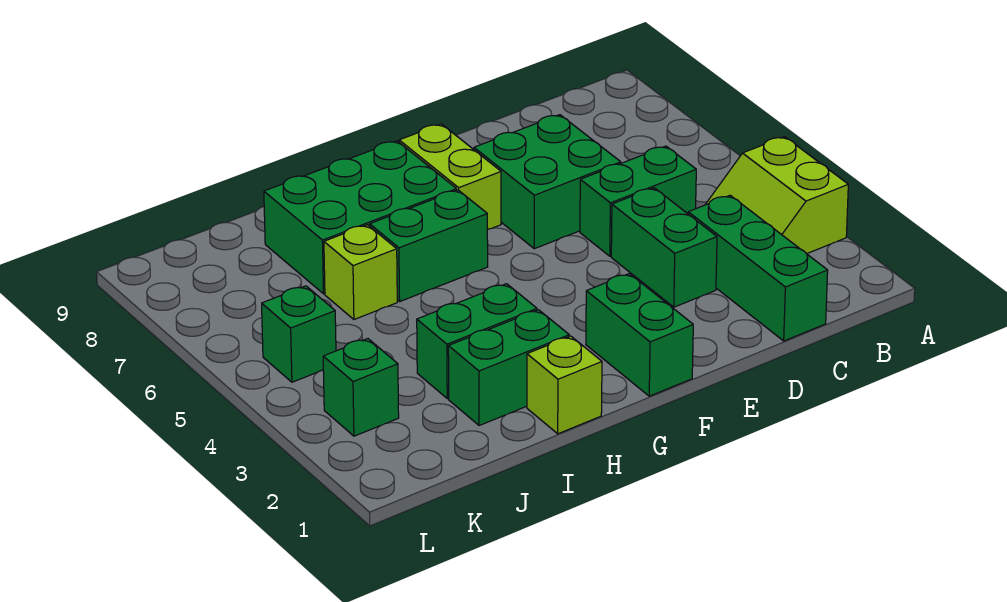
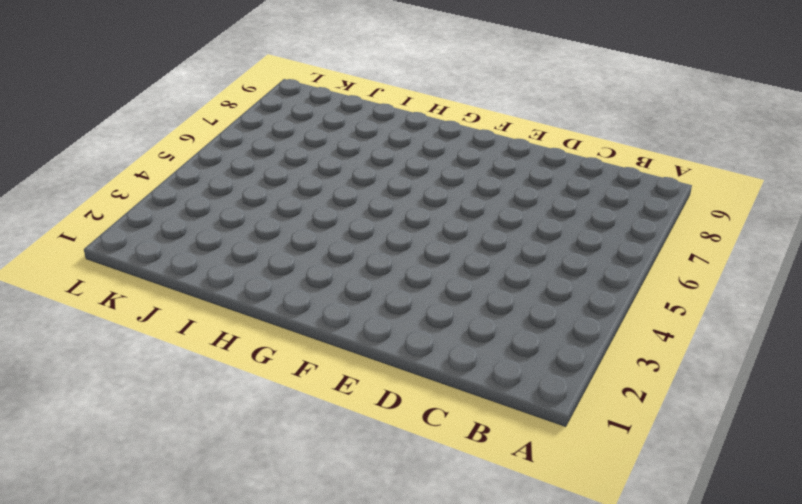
none -> lime slope A3:B4 level 1 top A
none -> green brick C1:C3 level 1
none -> green brick C5:D5 level 1

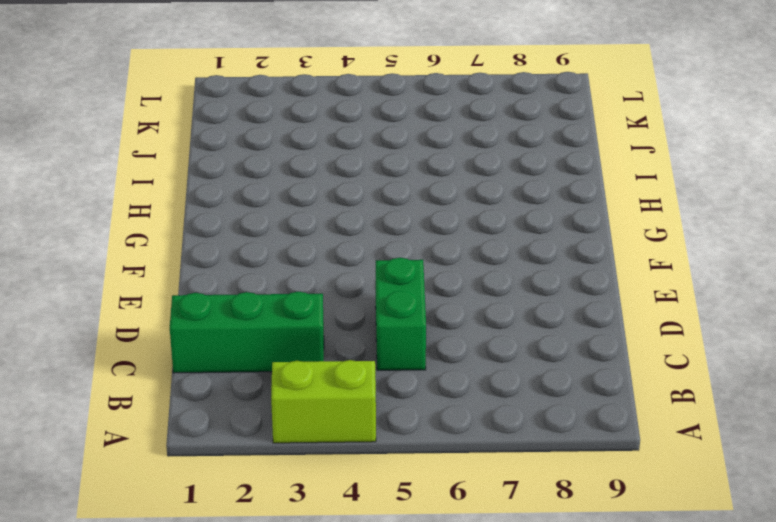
none -> green brick D3:D4 level 1
none -> green brick D6:E7 level 1
none -> green brick F1:F2 level 1

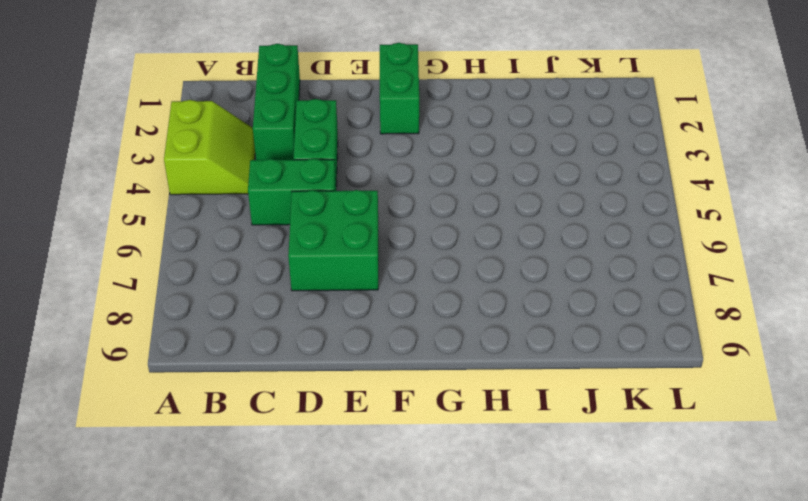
none -> lime brick F7:F8 level 1
none -> green brick G6:H6 level 1
none -> green brick G7:I8 level 1

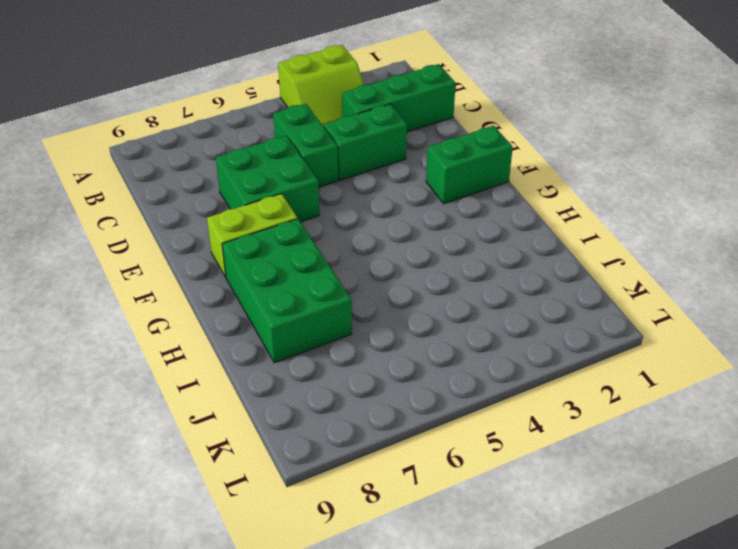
none -> green brick G6:H6 level 1
none -> lime brick H1 level 1
none -> green brick H2:I2 level 1

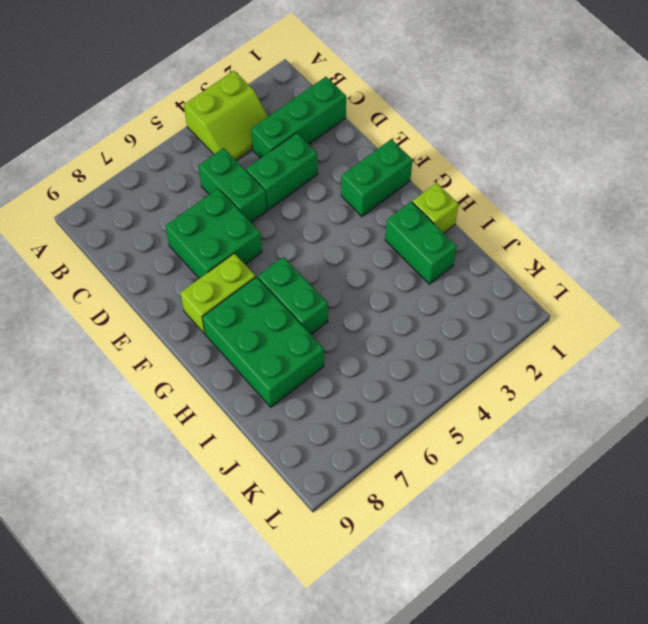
none -> green brick H3:I3 level 1
none -> lime brick I6 level 1
none -> green brick K3 level 1

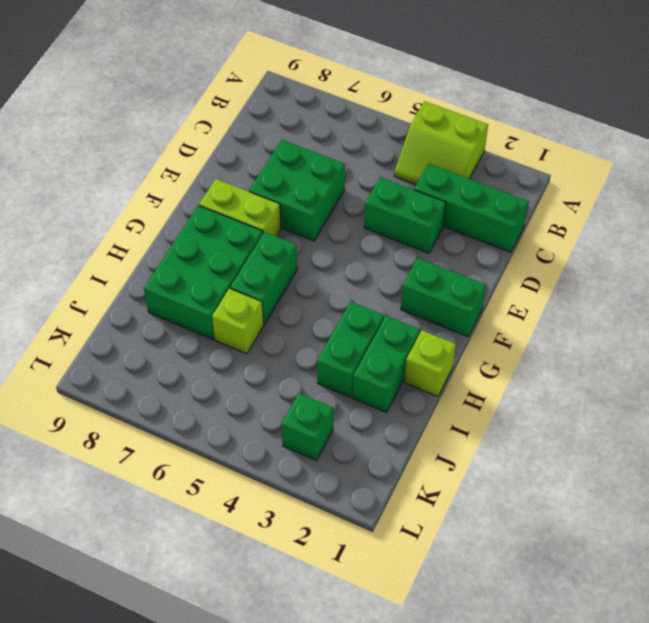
none -> green brick C5:D5 level 1
none -> green brick K5 level 1

